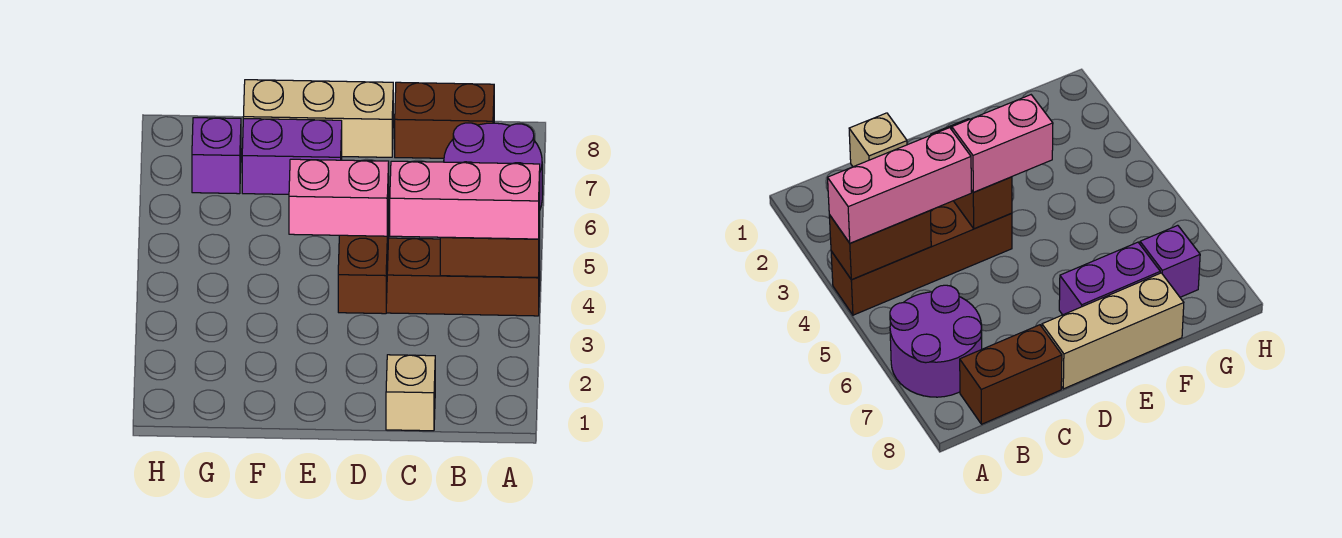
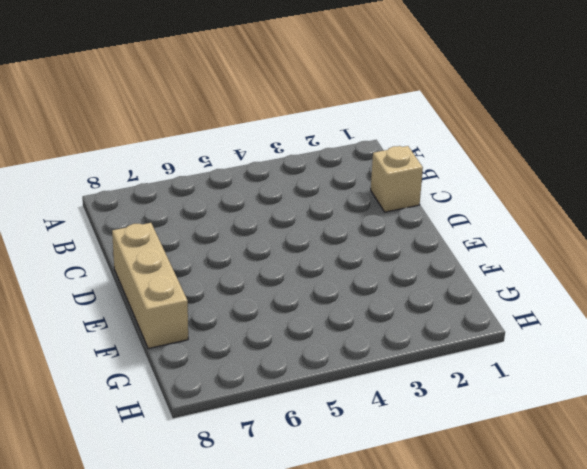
none -> brown brick A4:D4 level 1
none -> purple round brick A6:B7 level 1

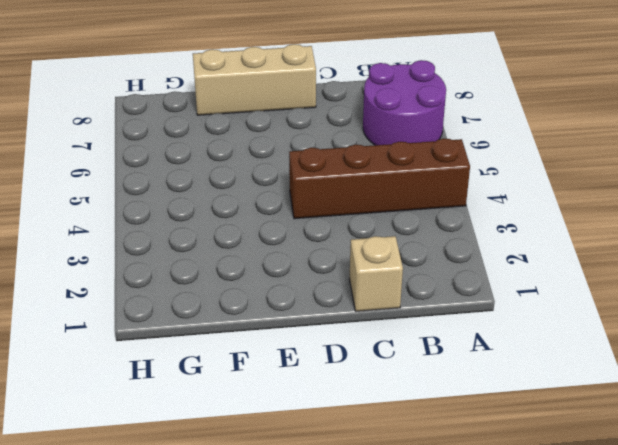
none -> brown brick B8:C8 level 1
none -> purple brick E7:F7 level 1

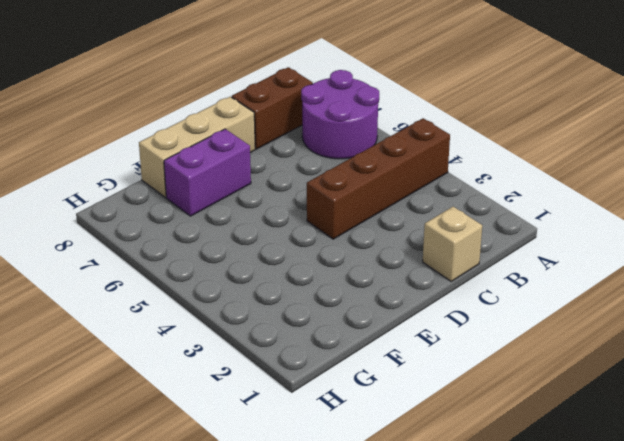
none -> purple brick G7 level 1
none -> brown brick A4:B4 level 2

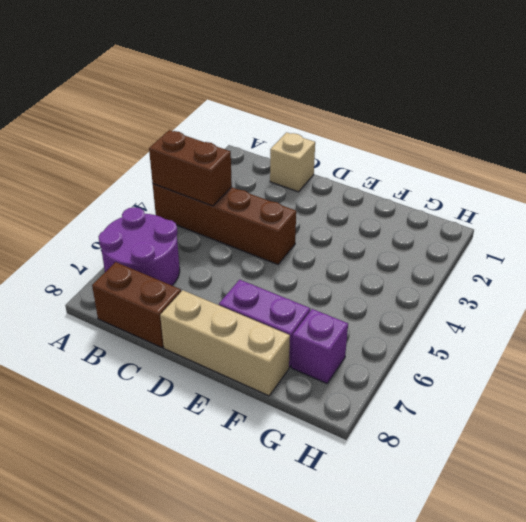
none -> brown brick D3:D4 level 2
none -> pink brick A4:C4 level 3

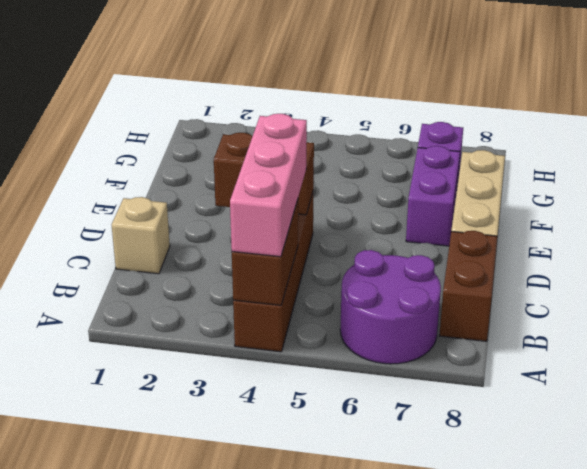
none -> pink brick D4:E4 level 3

